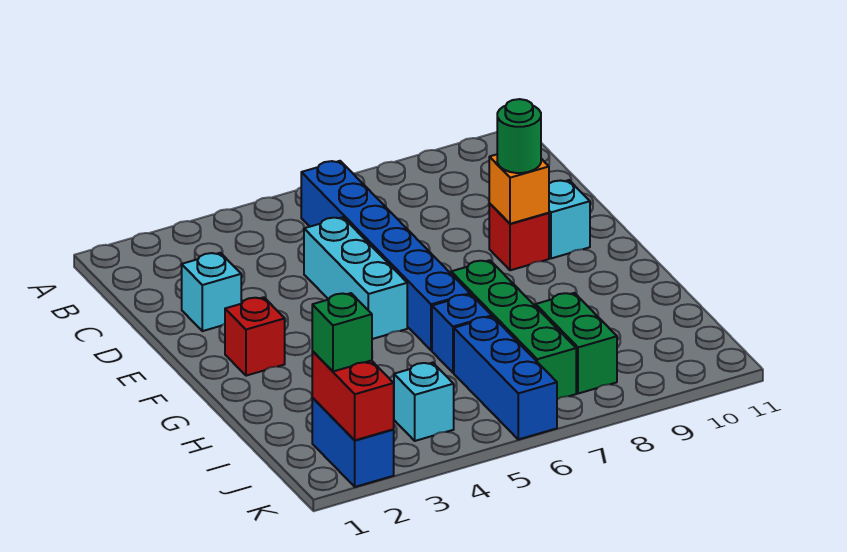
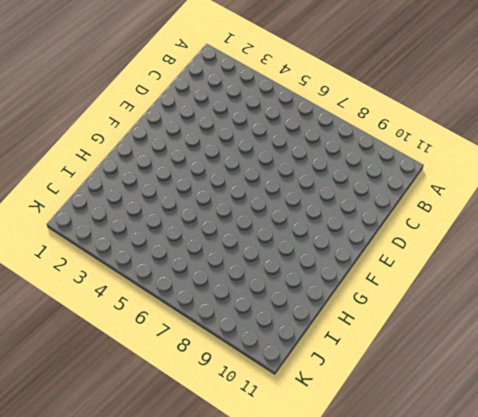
none -> blue brick B6:G6 level 1
none -> cyan brick D2 level 1
none -> cyan brick D5:F5 level 1

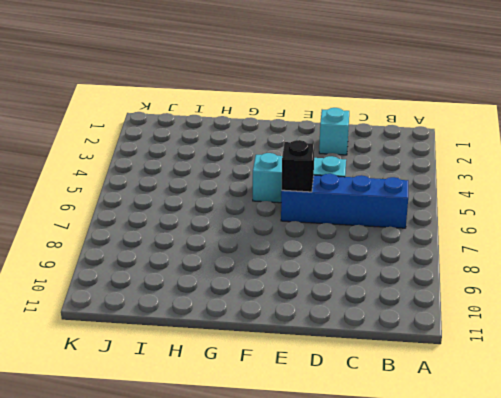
blue brick B6:E6 level 1 -> blue brick B6:G6 level 1
black brick E6 level 2 -> none
none -> red brick E9 level 1
none -> cyan brick E10 level 1
none -> red brick F2 level 1

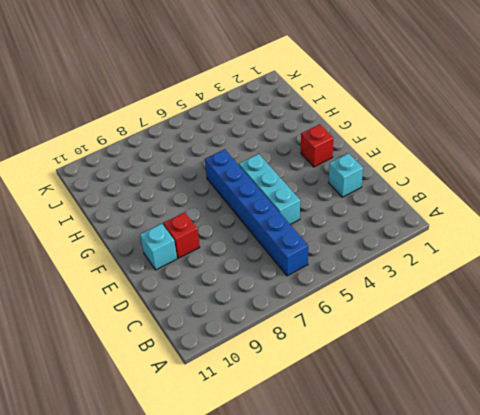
none -> green brick G7:J7 level 1
none -> blue brick H6 level 1
none -> blue brick I6:K6 level 1

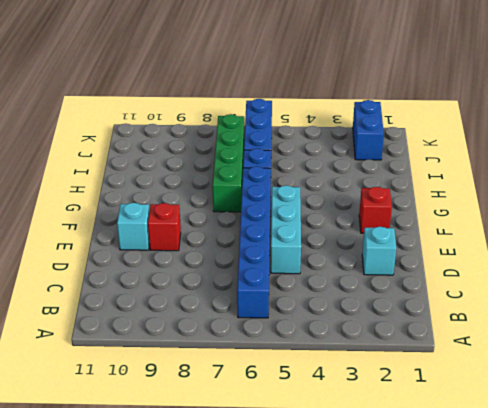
none -> green brick I8:J8 level 1
none -> cyan brick J4 level 1
none -> orange brick E9 level 2

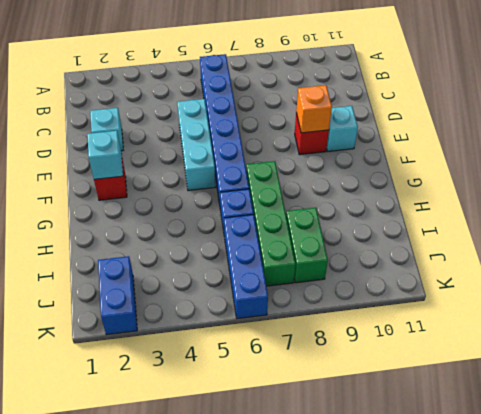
cyan brick F2 level 2 -> cyan brick J4 level 1
none -> red brick J2:K2 level 2
none -> green round brick E9 level 3
none -> green brick J2 level 3

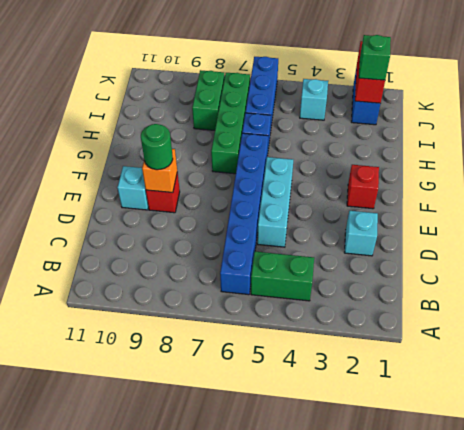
green brick B4:B5 level 1 -> none

